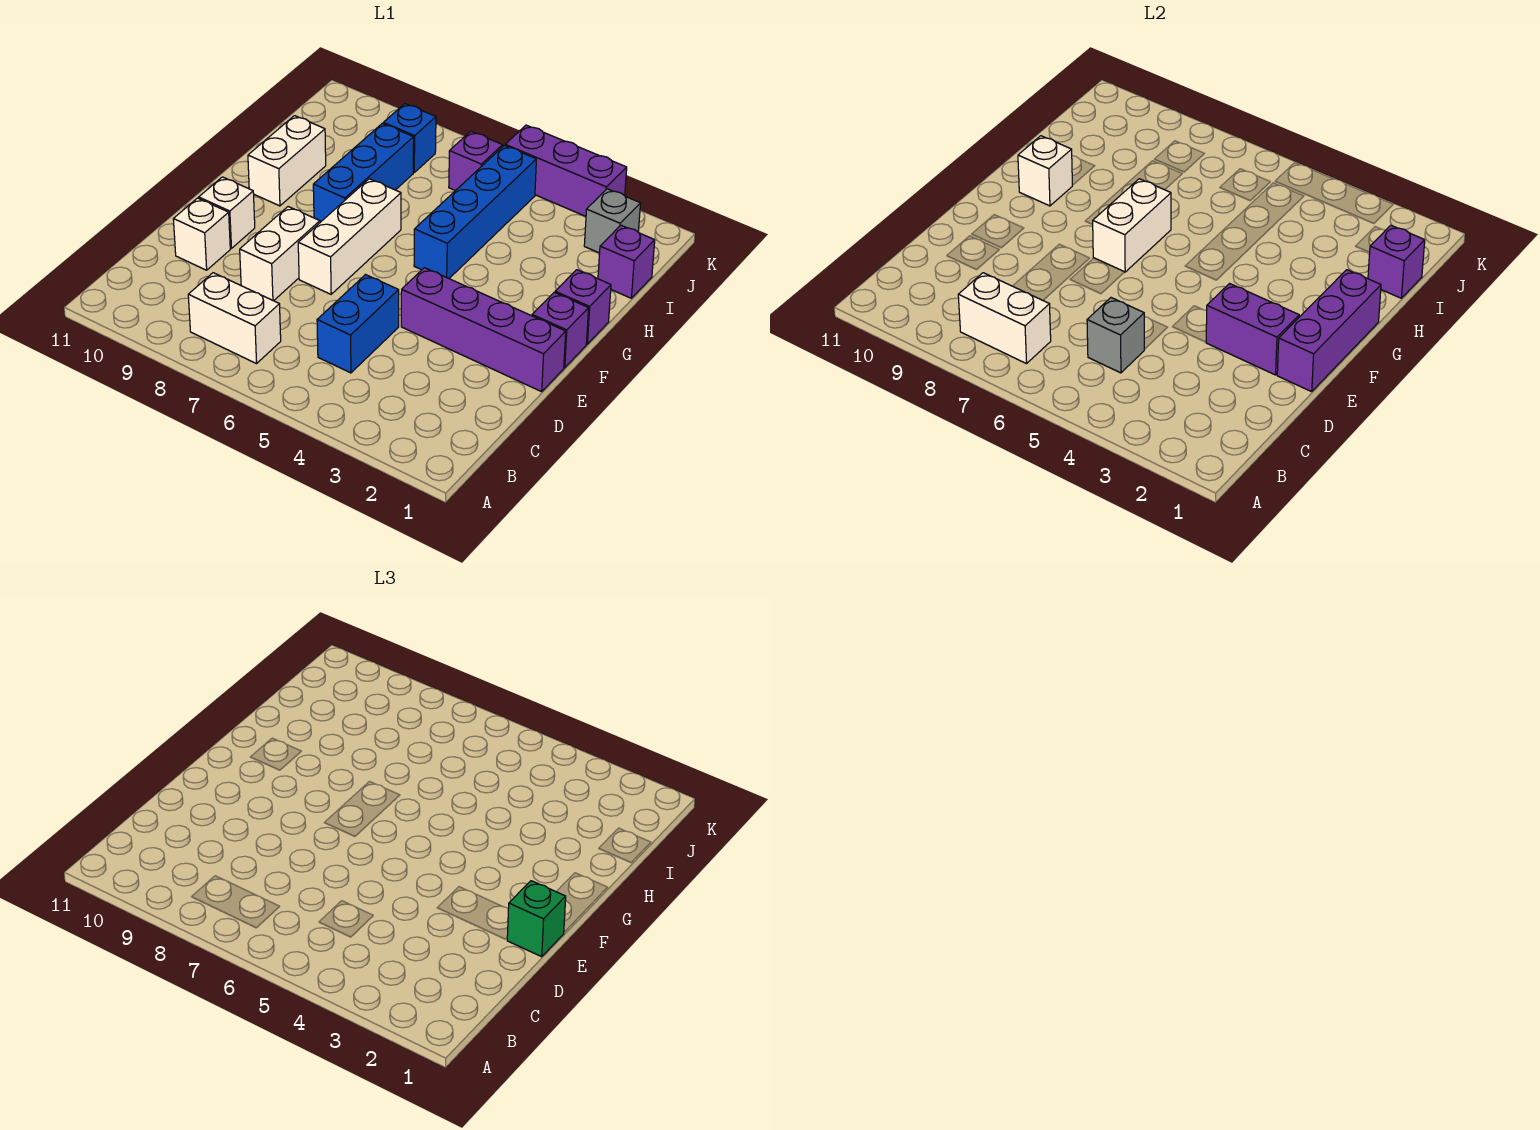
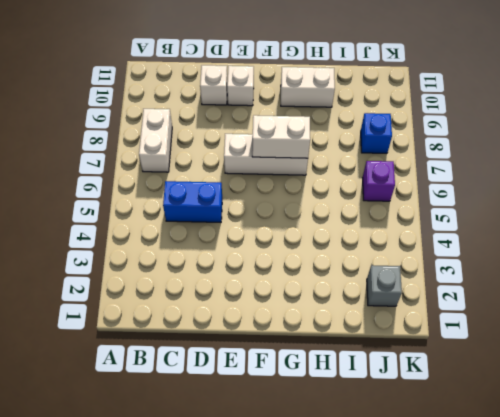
none -> white brick D8:E8 level 1
none -> purple brick E1:E4 level 1
none -> purple brick F1 level 1

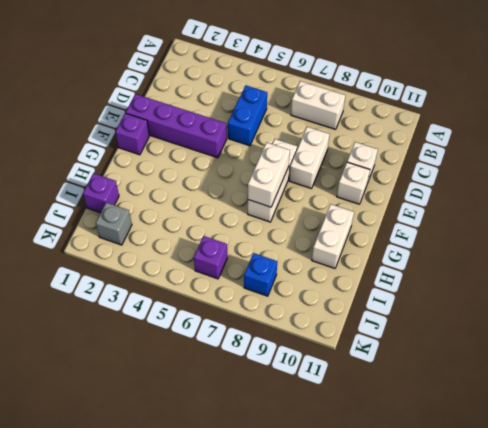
none -> purple brick G1 level 1
none -> blue brick G5:J5 level 1
none -> blue brick G8:I8 level 1

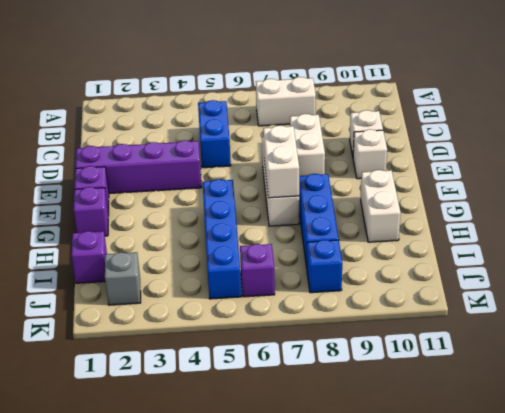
none -> purple brick K3:K5 level 1
none -> white brick B7:B8 level 2
none -> grey brick C5 level 2

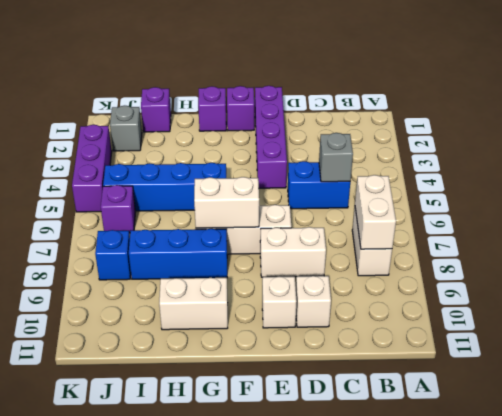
none -> purple brick E1:G1 level 2
none -> purple brick E2:E3 level 2
none -> white brick G10 level 2

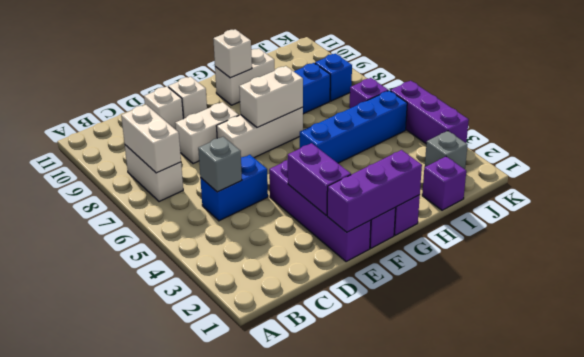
none -> purple brick I1 level 2
none -> green brick E1 level 3

